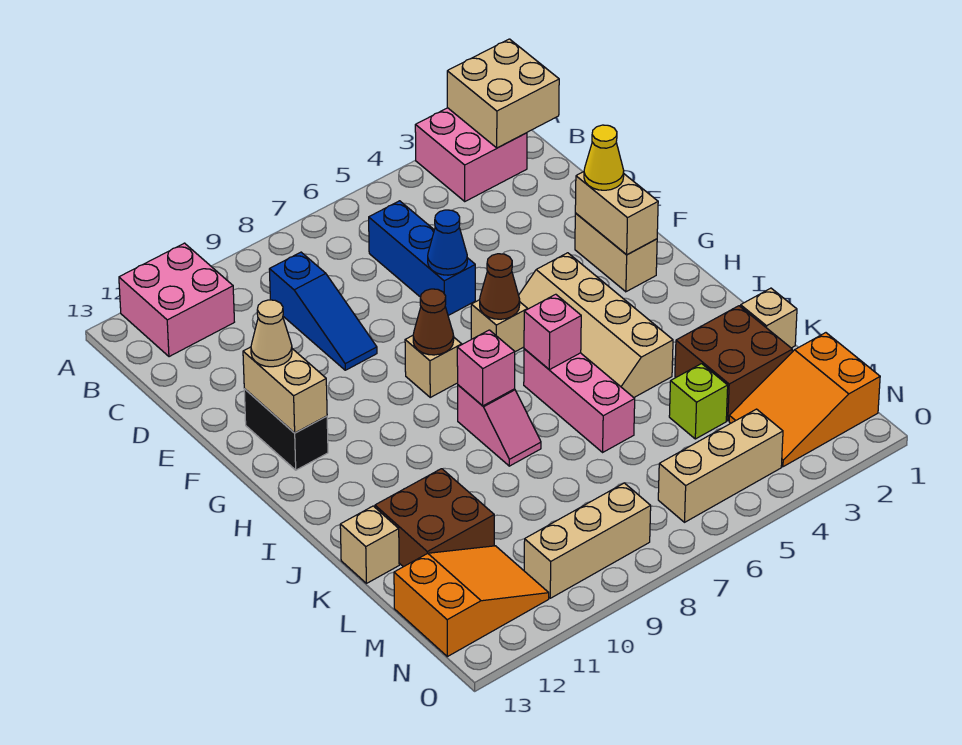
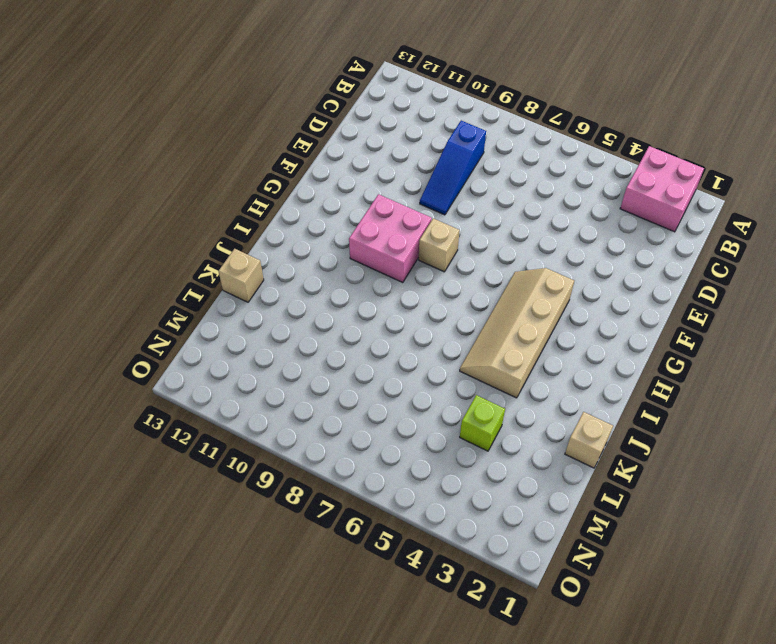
pink brick G9:H10 level 1 -> pink brick A11:B12 level 1
none -> blue brick C6:E6 level 1
none -> tan brick F2:G2 level 1
none -> black brick F12:G12 level 1
none -> tan brick G6 level 1

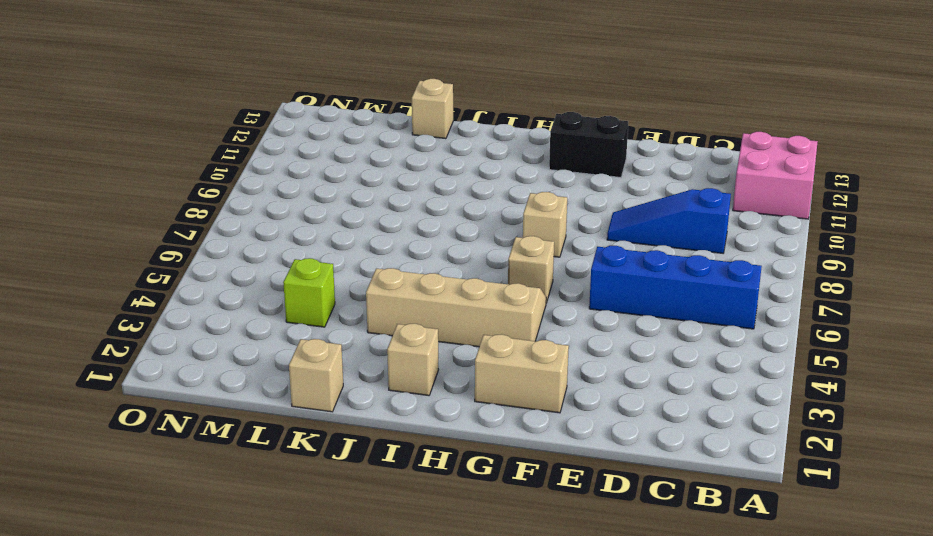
blue brick B6:E6 level 1 -> blue brick C6:E6 level 1
tan brick I2 level 1 -> none
none -> pink brick A2:B3 level 1
none -> pink brick I6:K6 level 1
none -> pink slope I8:J8 level 1 top I
none -> brown brick K2:L3 level 1

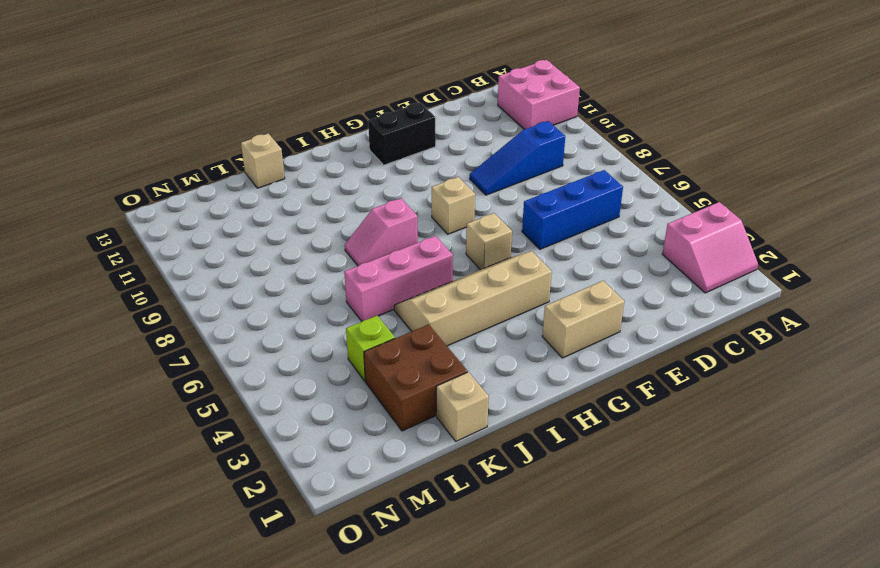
pink slope A2:B3 level 1 top 3 -> pink brick A2:B3 level 1
none -> brown brick K11:L12 level 1
none -> orange slope M1:N3 level 1 top 1
none -> orange slope M11:N13 level 1 top 13
none -> tan brick N4:N6 level 1

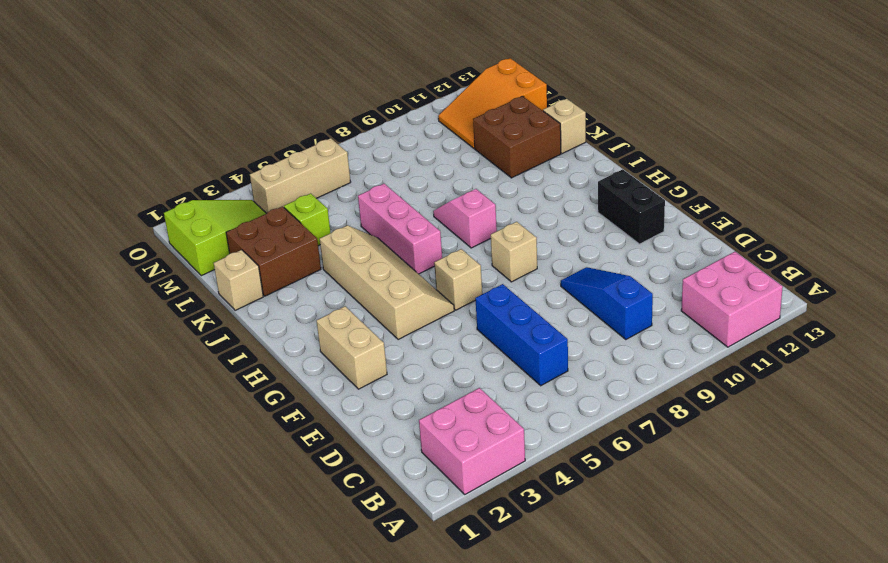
lime slope M1:N3 level 1 top 1 -> orange slope M1:N3 level 1 top 1
none -> tan brick N8:N10 level 1
none -> tan brick A1:B2 level 2
none -> blue cone E6 level 2
none -> tan brick F2:G2 level 2

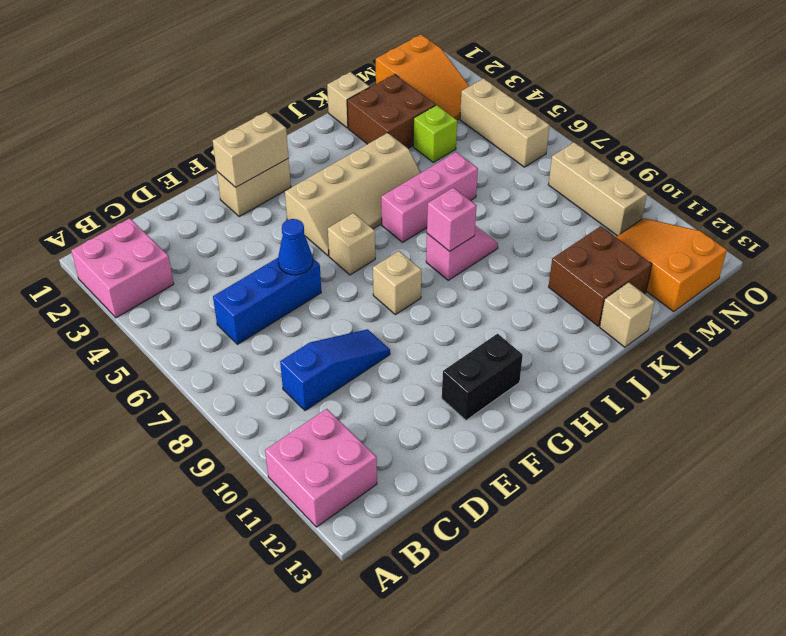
none -> tan brick A1:B2 level 2
none -> tan brick F12:G12 level 2
none -> brown cone G6 level 2
none -> brown cone G8 level 2

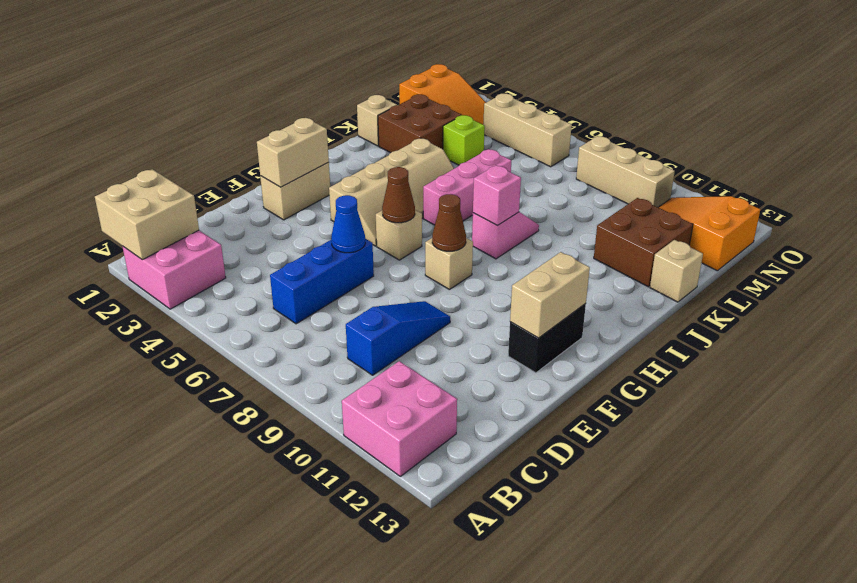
none -> pink brick I6 level 2
none -> yellow cone F2 level 3
none -> tan cone F12 level 3

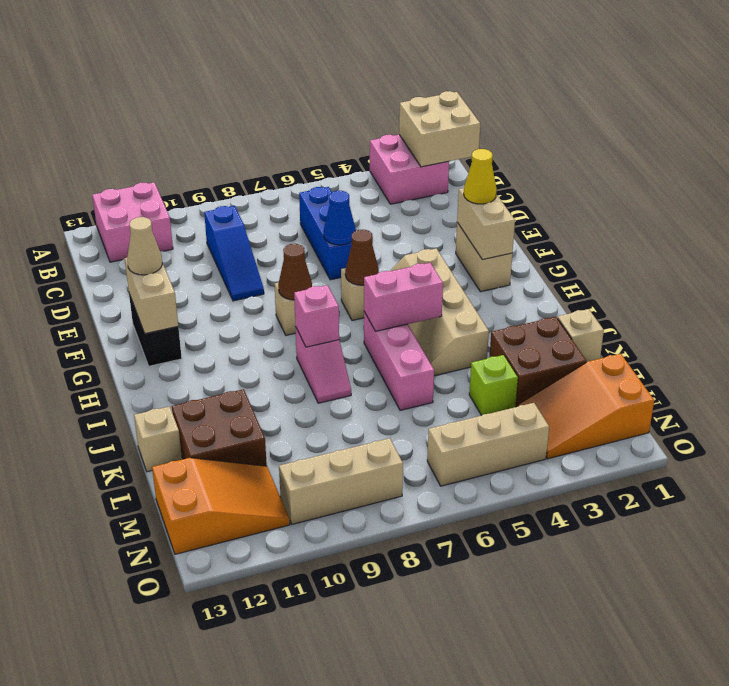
pink brick I5:I6 level 2 -> pink brick I6 level 2

